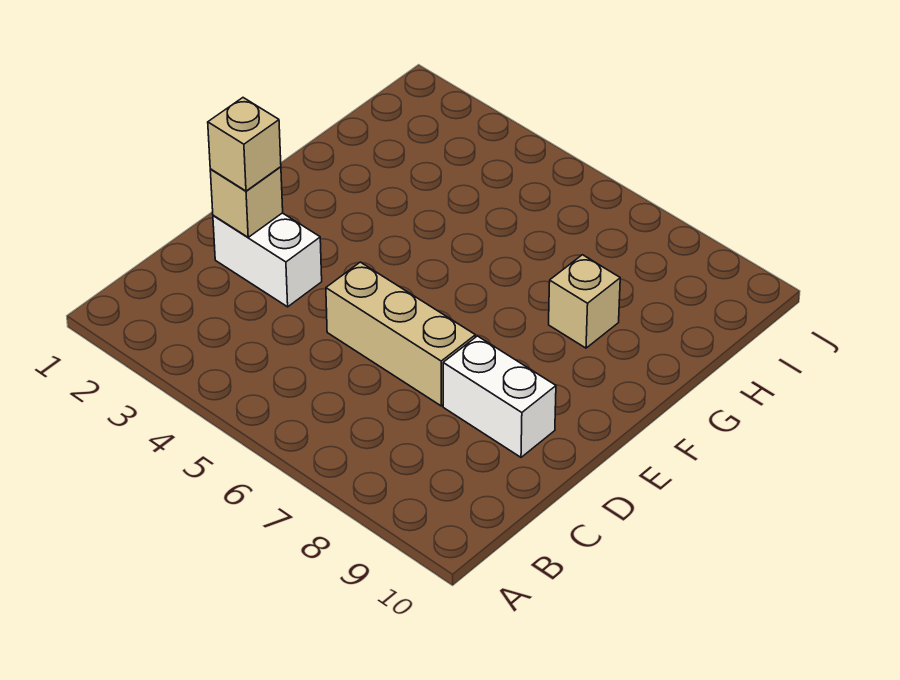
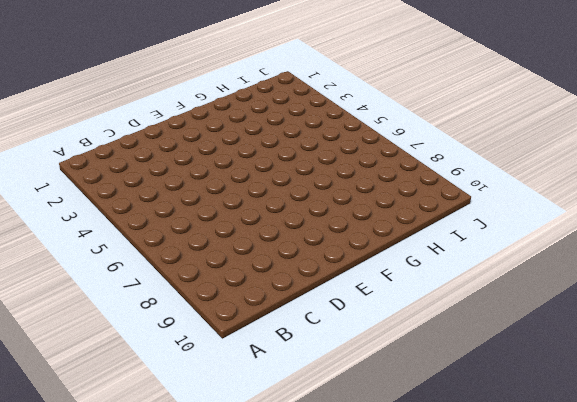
none -> white brick D2:D3 level 1
none -> tan brick D5:D7 level 1

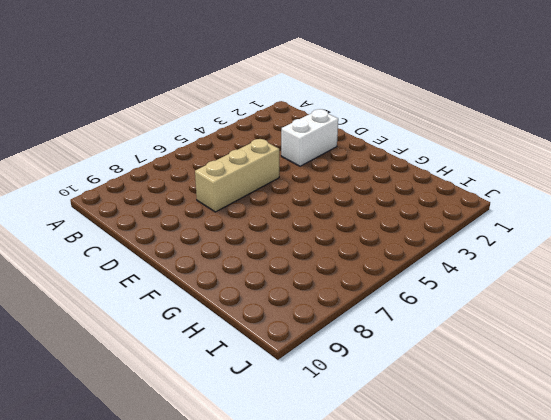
none -> white brick D8:D9 level 1
none -> tan brick G8 level 1

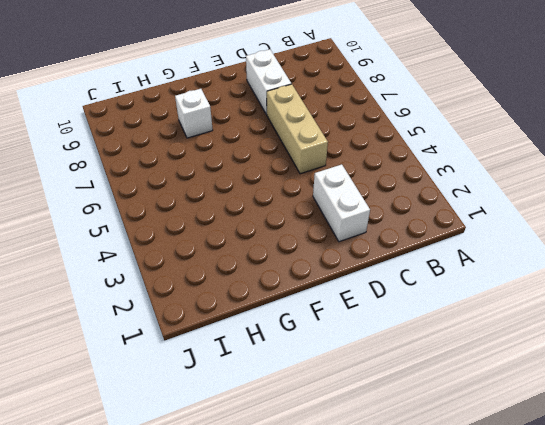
white brick G8 level 1 -> tan brick G8 level 1
none -> tan brick D2 level 2
none -> tan brick D2 level 3

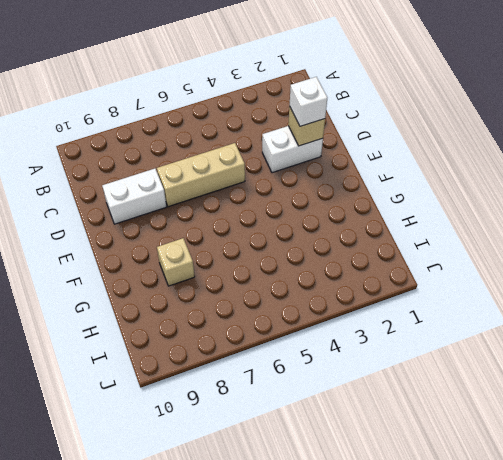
white brick D2 level 3 -> tan brick D2 level 3

